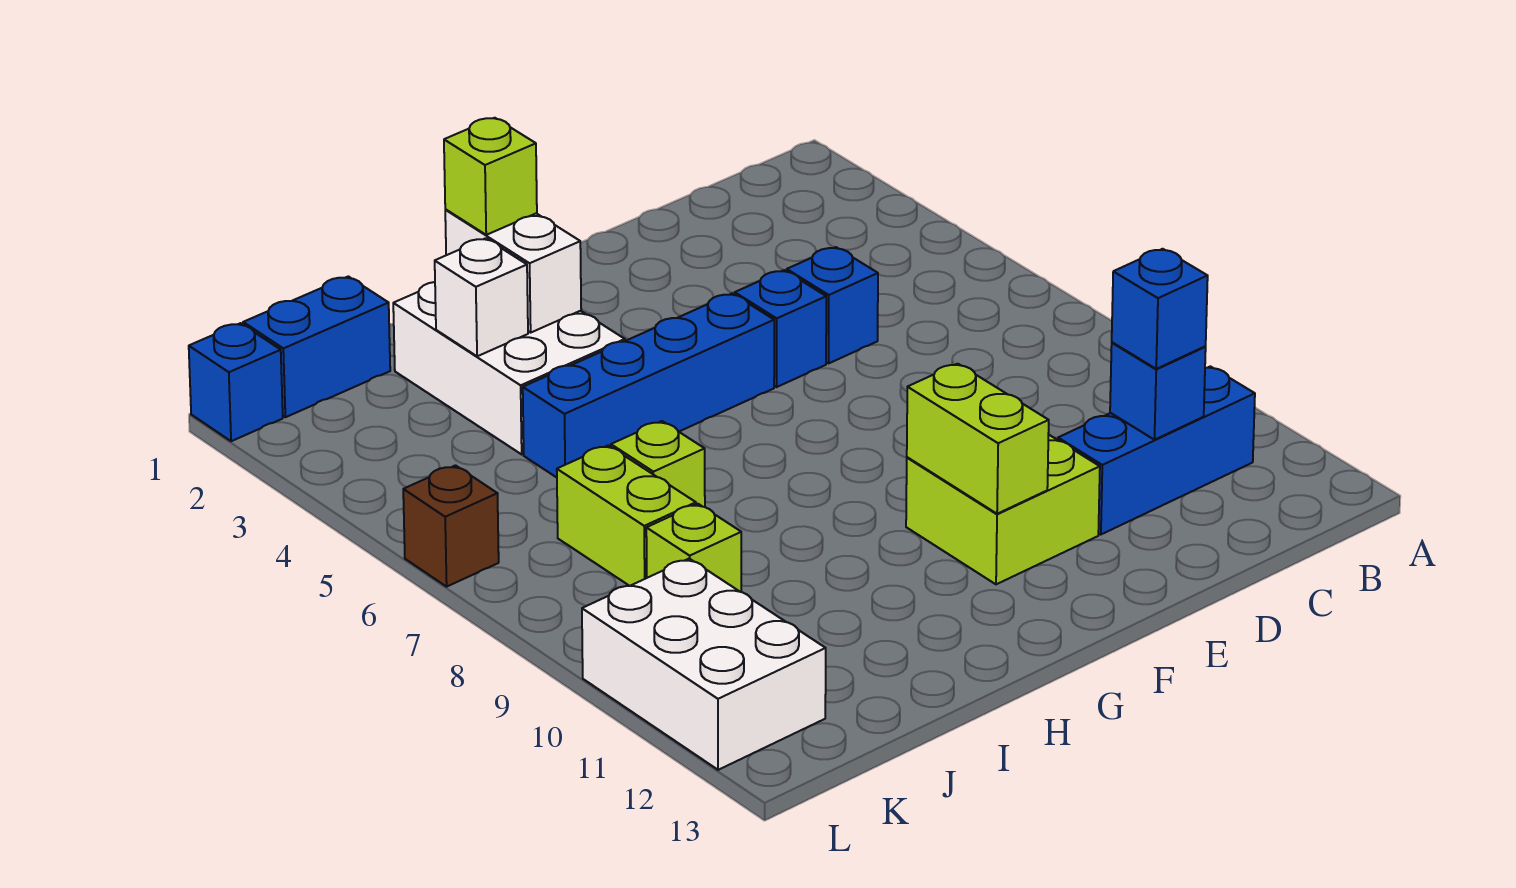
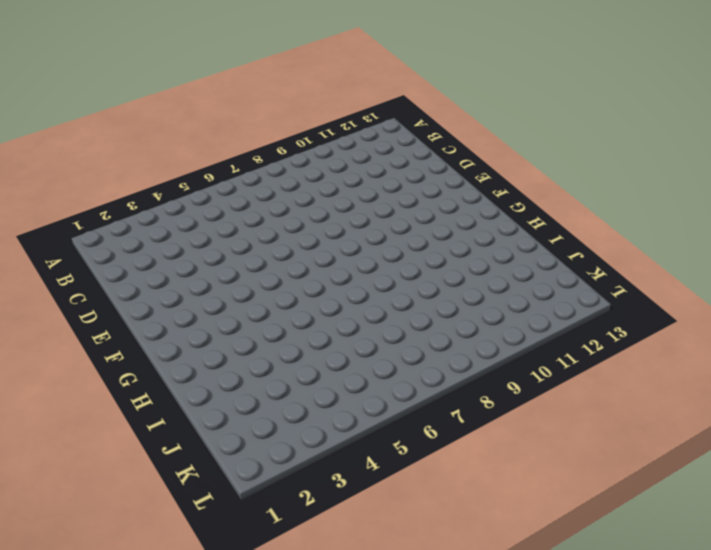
none -> blue brick B11:D11 level 1
none -> blue brick D5 level 1
none -> blue brick E5 level 1

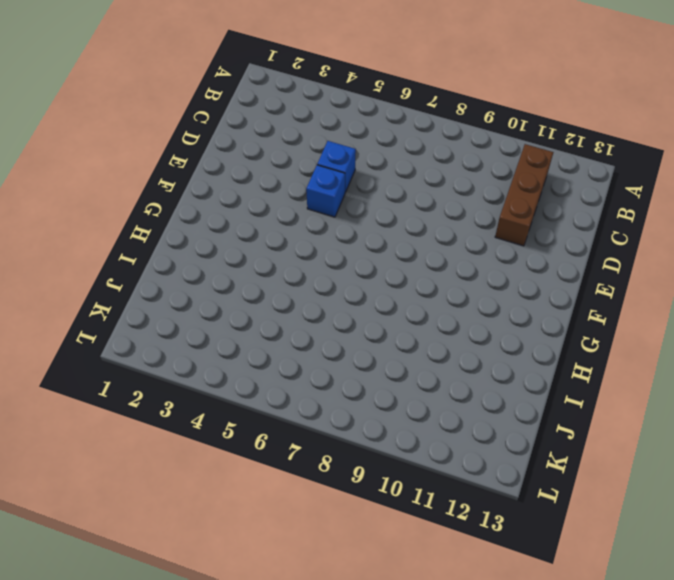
brown brick B11:D11 level 1 -> blue brick B11:D11 level 1
none -> lime brick E10:F11 level 1
none -> blue brick F5:I5 level 1
none -> white brick H2:I4 level 1

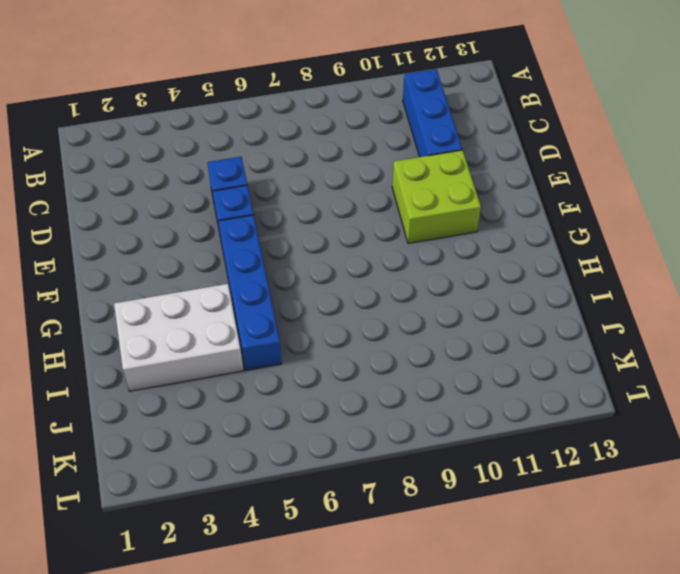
none -> lime brick I7 level 1
none -> blue brick J1:K1 level 1
none -> lime brick J7:J8 level 1

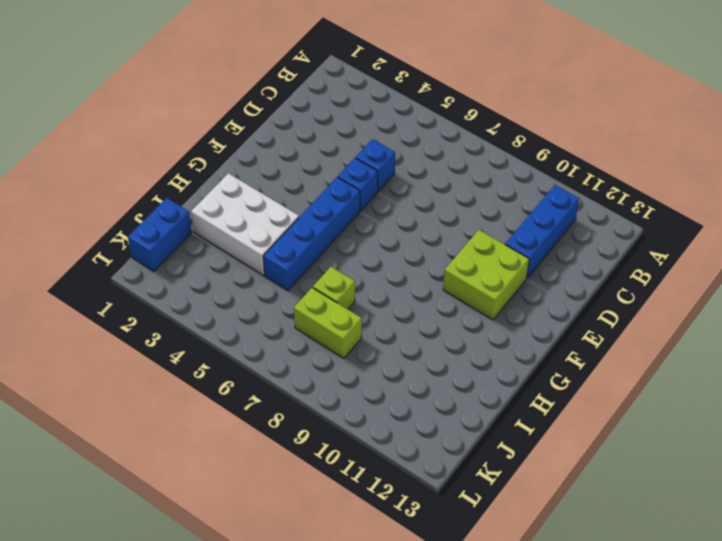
none -> lime brick J9 level 1
none -> white brick K10:L12 level 1
none -> blue brick L1 level 1

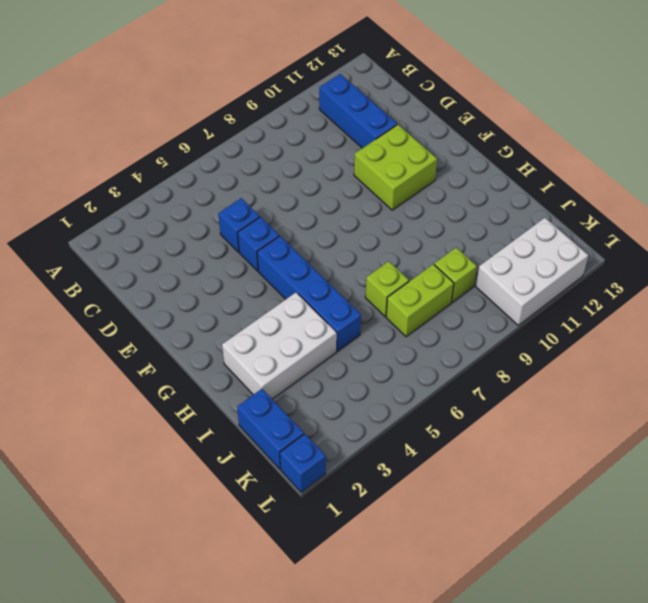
none -> brown brick L6 level 1
none -> blue brick C11 level 2
none -> lime brick F10:F11 level 2

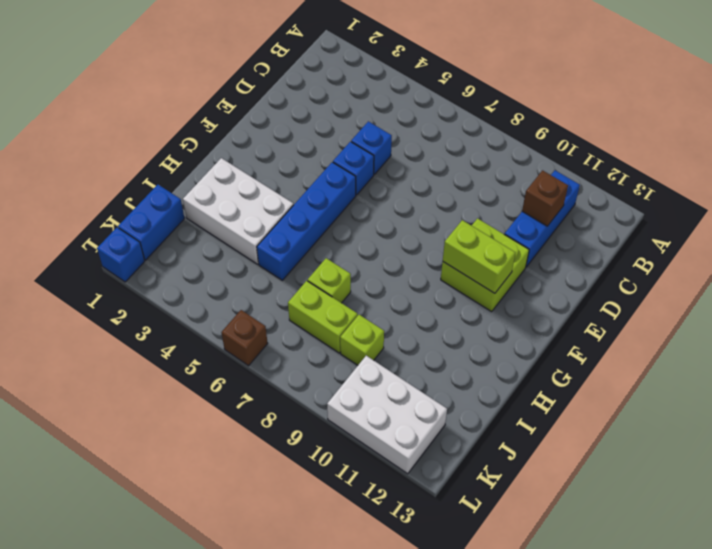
brown brick C11 level 2 -> blue brick C11 level 2
none -> white brick H2:H3 level 2
none -> white brick I3 level 2
none -> blue brick C11 level 3

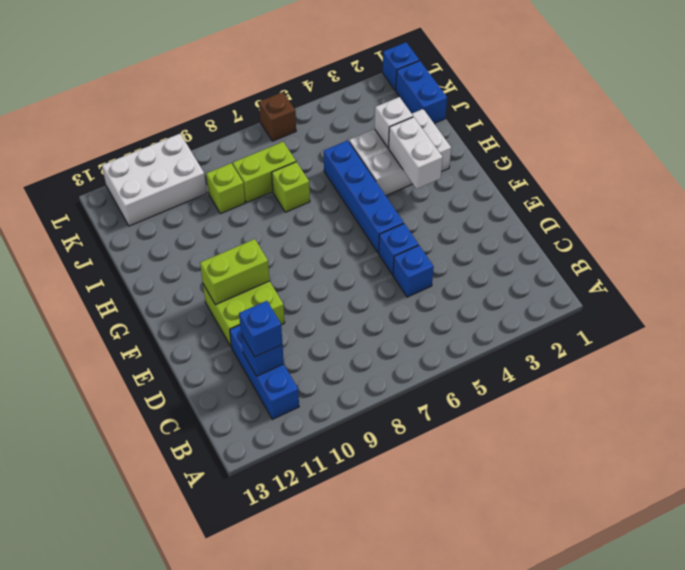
white brick G3:H3 level 2 -> white brick H2:H3 level 2
none -> lime brick H2 level 3

